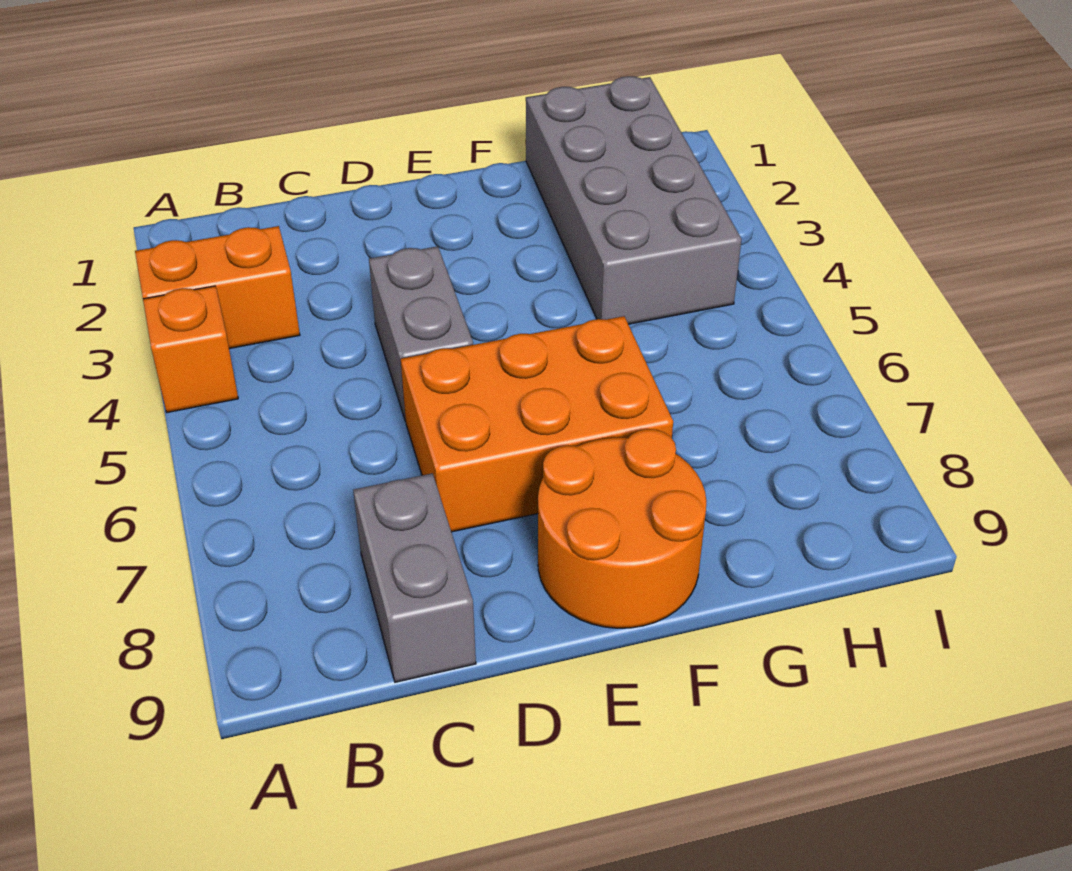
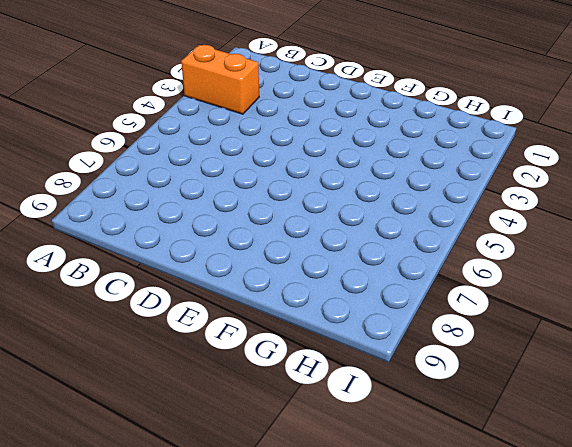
none -> orange brick A4 level 1
none -> grey brick C8:C9 level 1

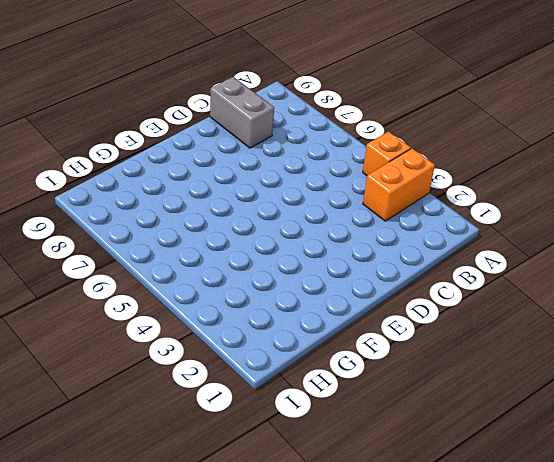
none -> grey brick D4:D5 level 1
none -> orange brick D6:F7 level 1

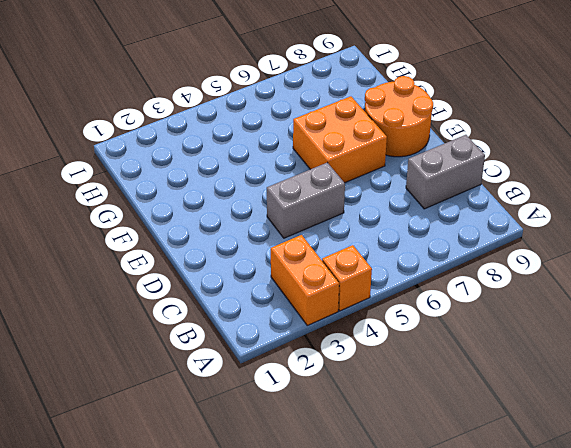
orange brick E6:F7 level 1 -> orange brick D6:F7 level 1
none -> grey brick G1:H4 level 1

